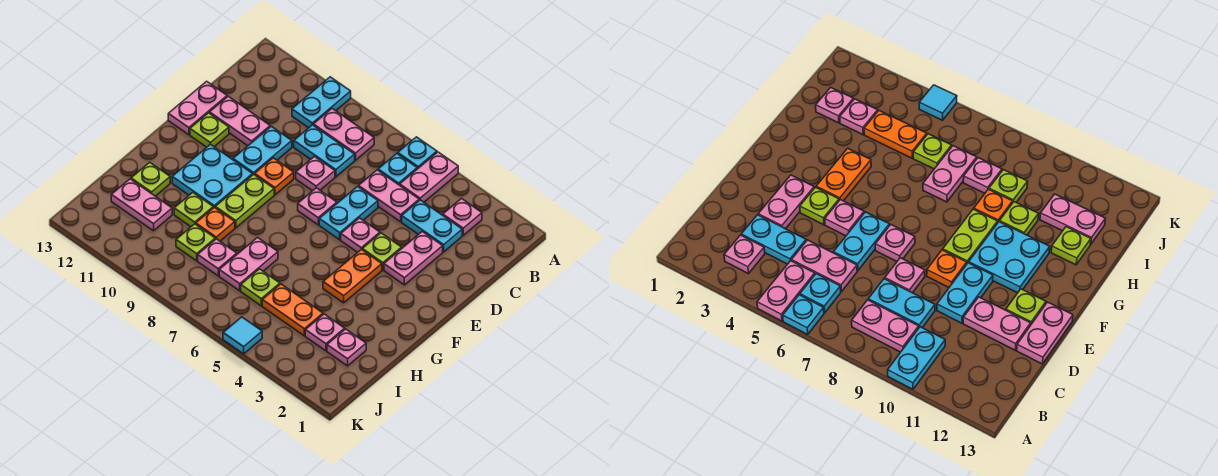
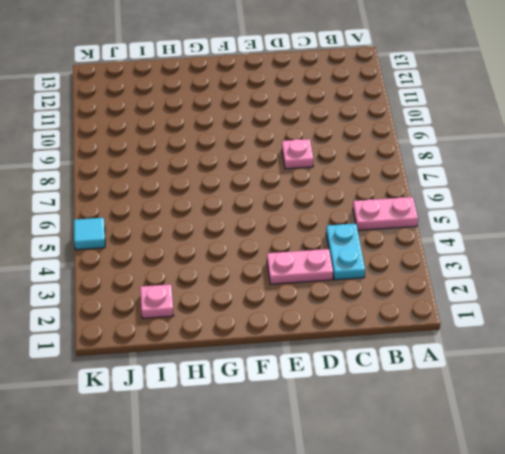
none -> cyan plate A6 level 1
none -> cyan plate A10:B10 level 1
none -> pink plate B3 level 1
none -> cyan plate B6 level 1

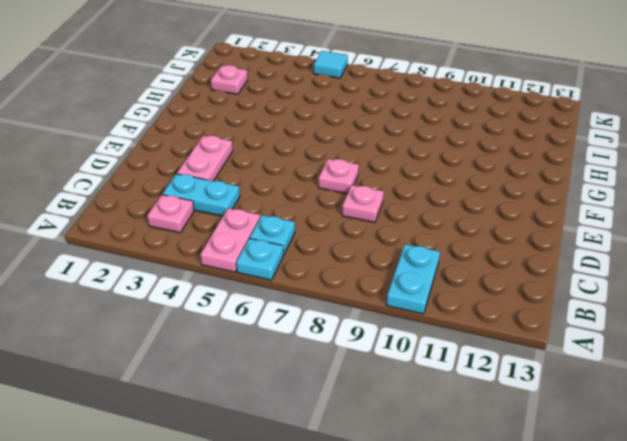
none -> pink plate B8:B9 level 1
none -> pink plate C5:C6 level 1
none -> cyan plate C8:C9 level 1
none -> cyan plate D6:E6 level 1

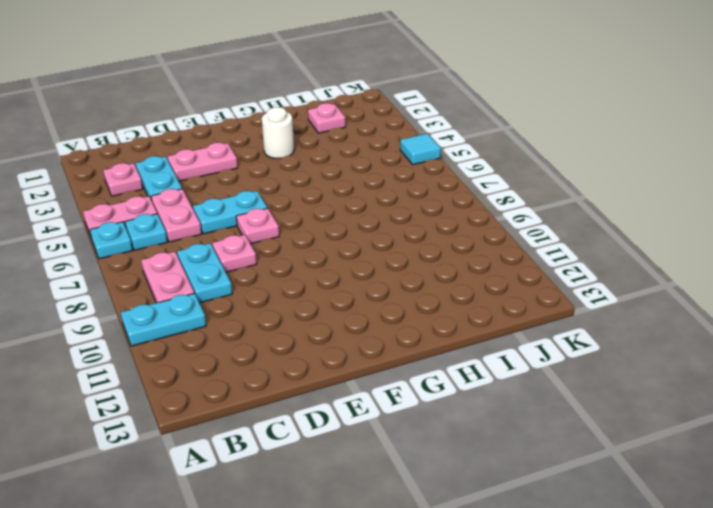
white round brick G3 level 1 -> none
none -> cyan plate D10:E10 level 1
none -> pink plate D11:D12 level 1
none -> pink plate D13:E13 level 1
none -> lime plate E4 level 1

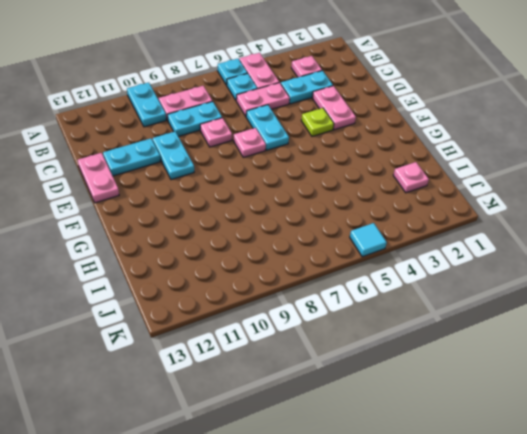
cyan plate D11:D12 level 1 -> pink plate D11:D12 level 1
none -> pink plate E5 level 1
none -> orange plate E9 level 1
none -> lime plate E12 level 1
none -> orange plate F4:G4 level 1

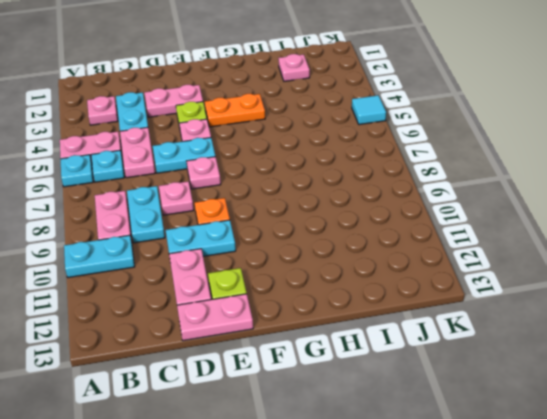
none -> lime plate F9:G9 level 1
none -> cyan plate F10:G11 level 1
none -> pink plate H7:I7 level 1
none -> orange plate H9 level 1

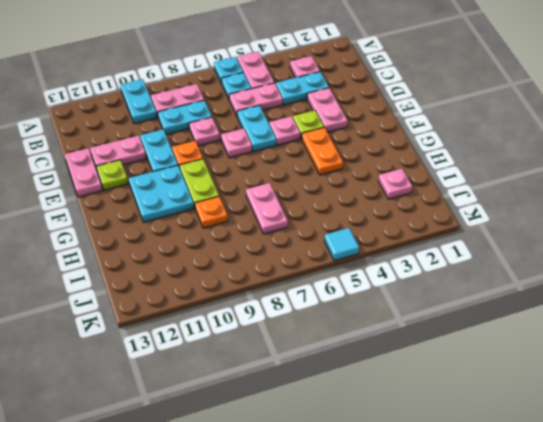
none -> lime plate H10 level 1
none -> lime plate H12 level 1
none -> pink plate I3 level 1
none -> orange plate I4:I5 level 1

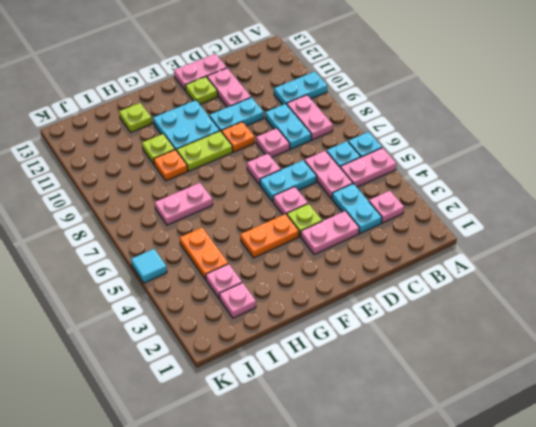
none -> lime plate I6 level 1
none -> pink plate I8 level 1
none -> lime plate I9 level 1
none -> pink plate I11:I12 level 1

